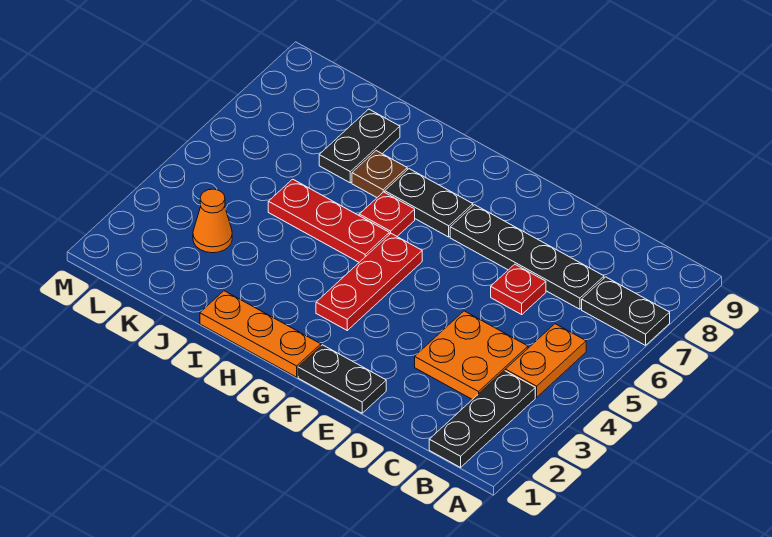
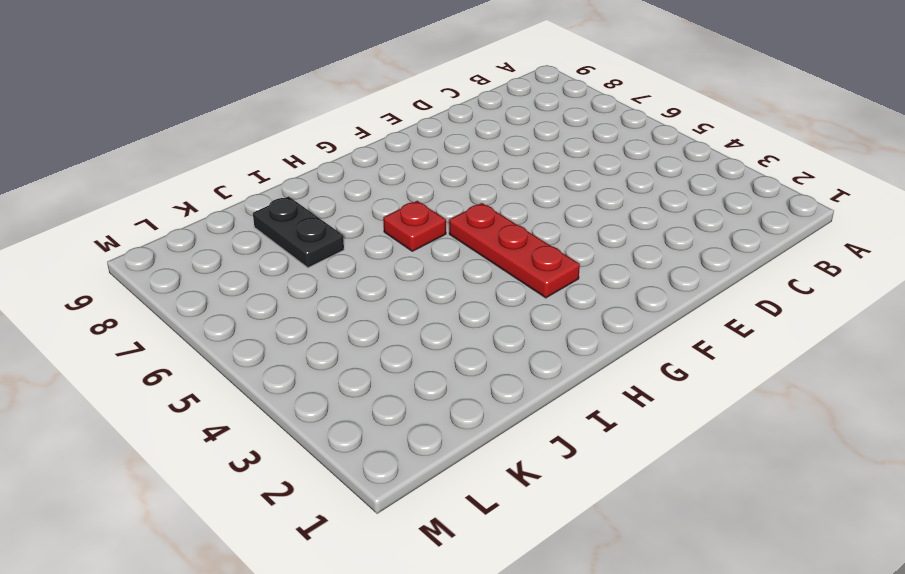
none -> black plate A7:B7 level 1
none -> black plate B1:B3 level 1
none -> orange plate B4:B5 level 1

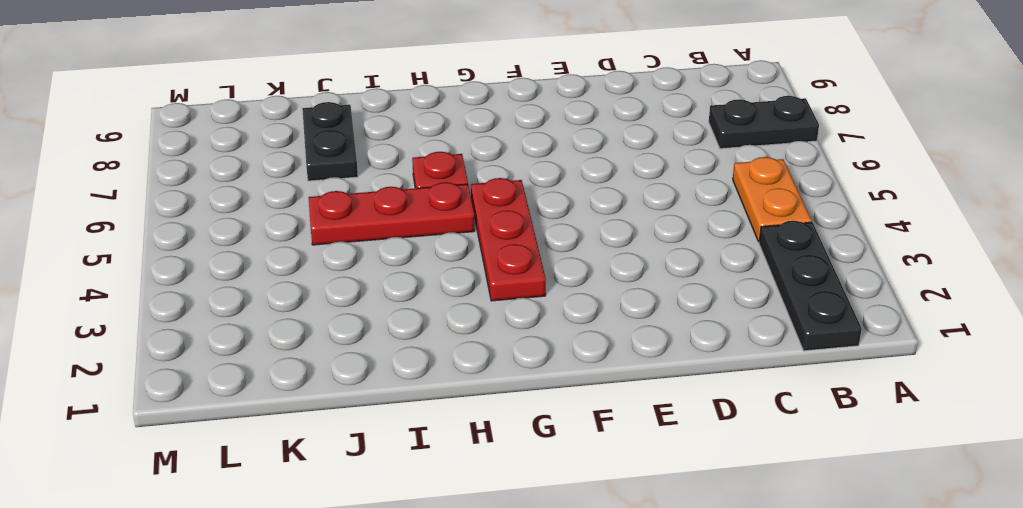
none -> orange plate C3:D4 level 1
none -> black plate C7:F7 level 1
none -> red plate D6 level 1

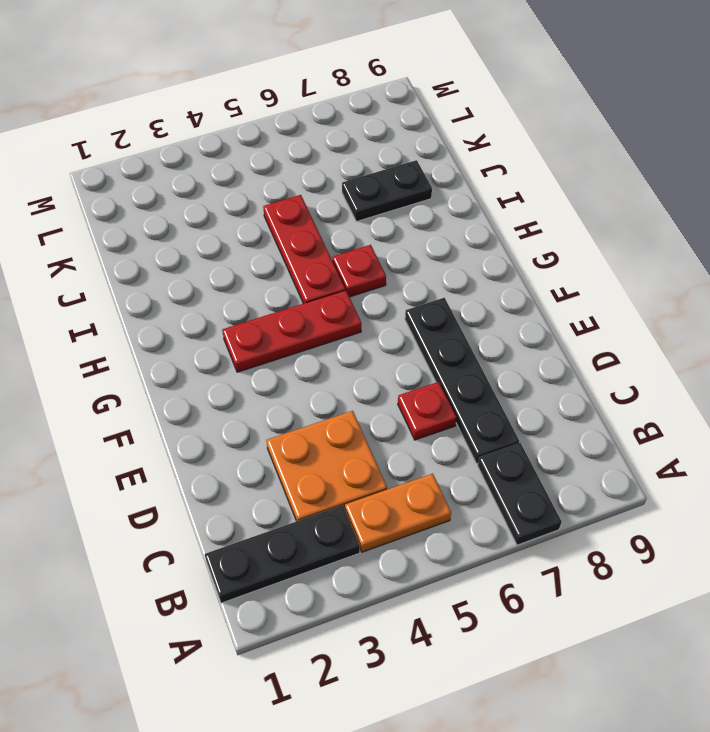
none -> black plate E1:F1 level 1
none -> orange plate G1:I1 level 1
none -> black plate G7:H7 level 1

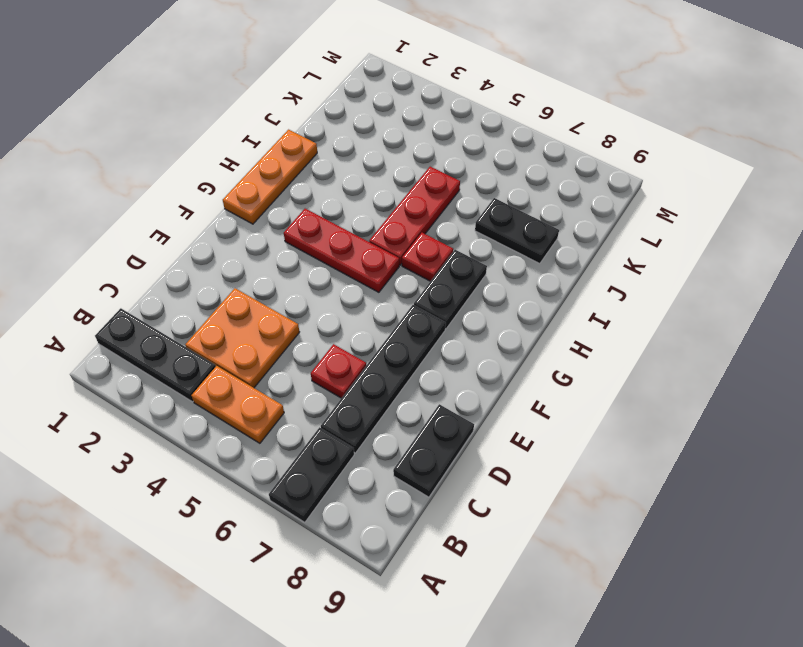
black plate C9:D9 level 1 -> black plate E1:F1 level 1
none -> brown plate I7 level 1
none -> orange cone K3 level 1

